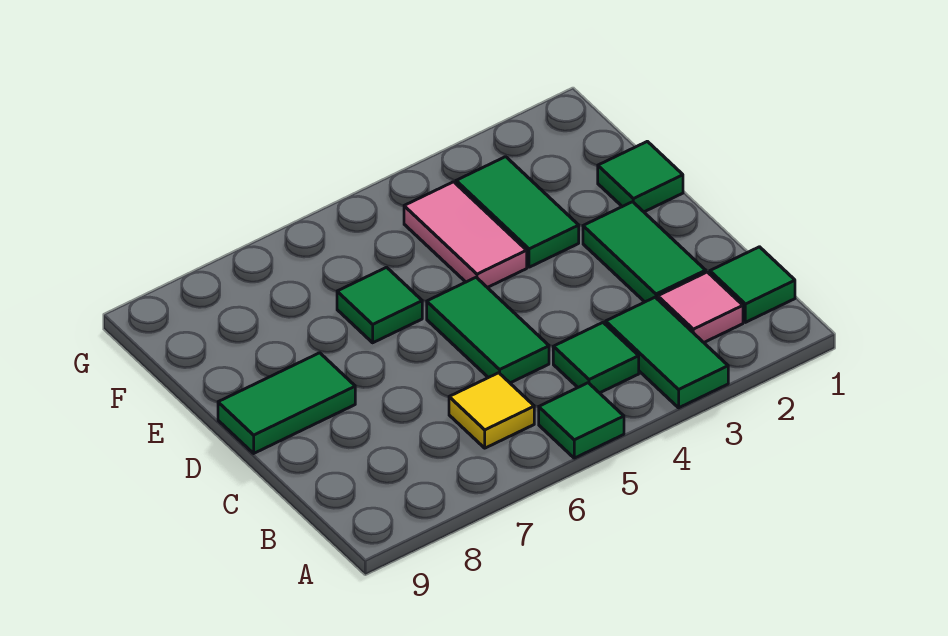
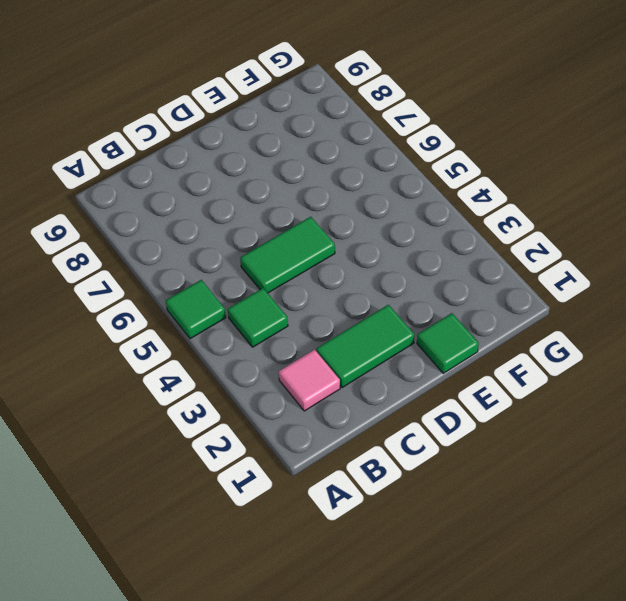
none -> green tile A3:B3 level 1
none -> green tile B1 level 1
none -> yellow tile B6 level 1

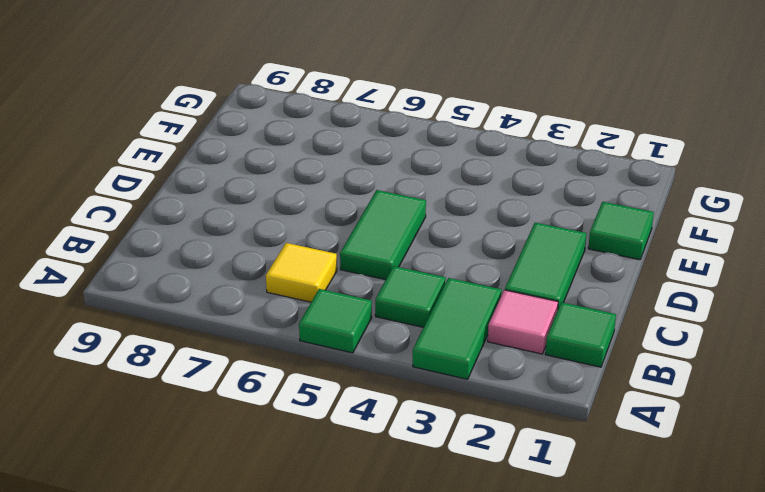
none -> green tile D8:D9 level 1
none -> green tile E3:F3 level 1
none -> pink tile E4:F4 level 1

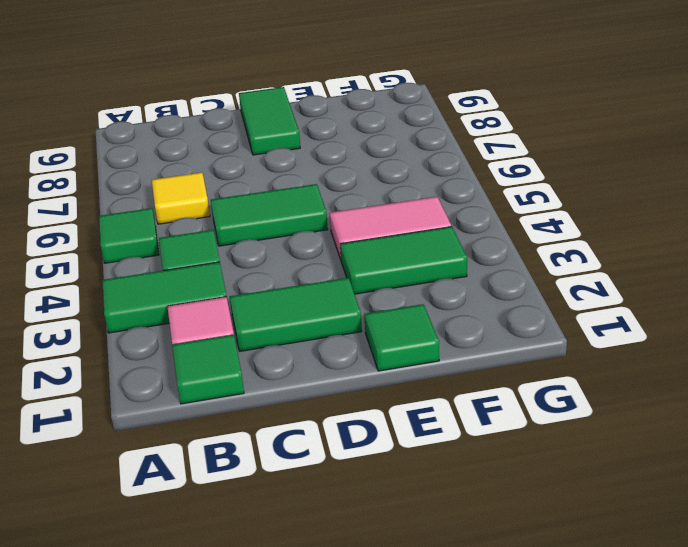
none -> green tile E6 level 1

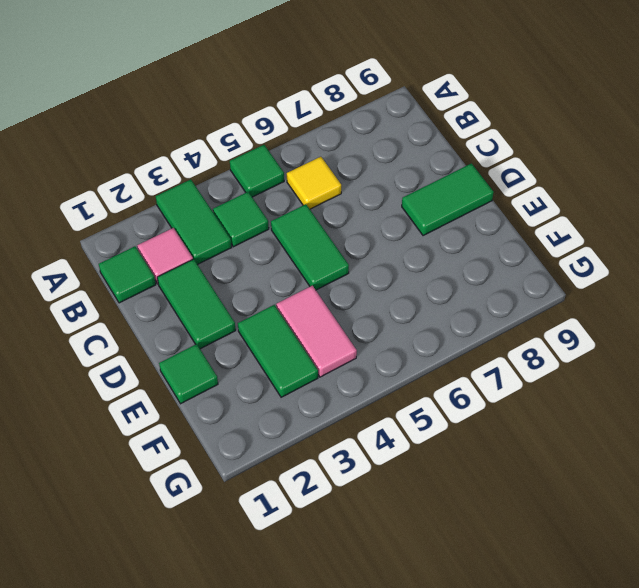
none -> green tile E6 level 1

